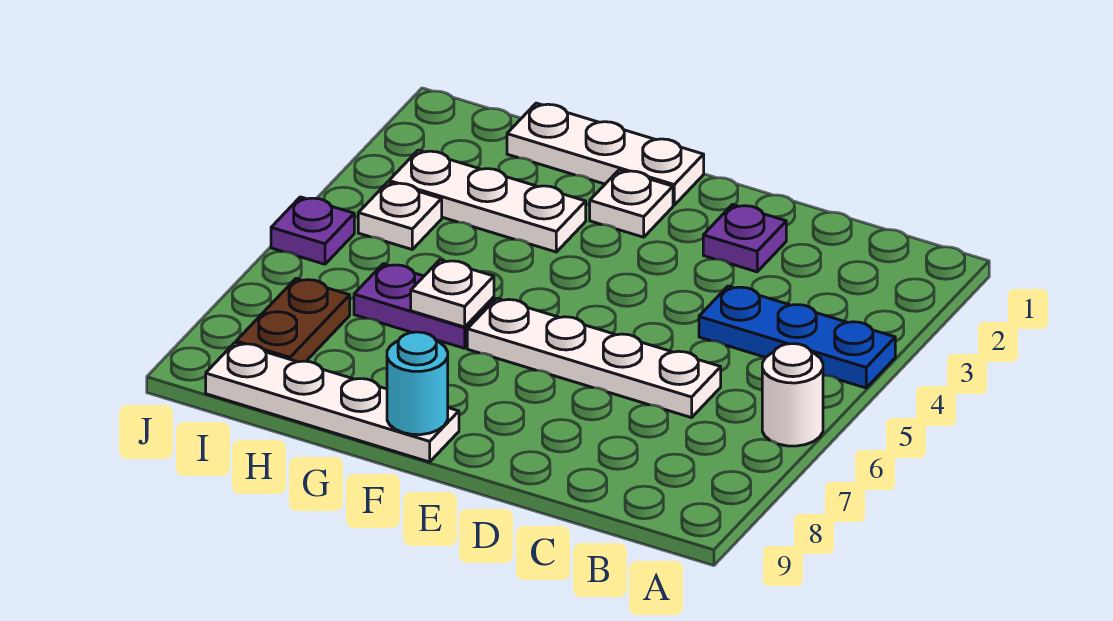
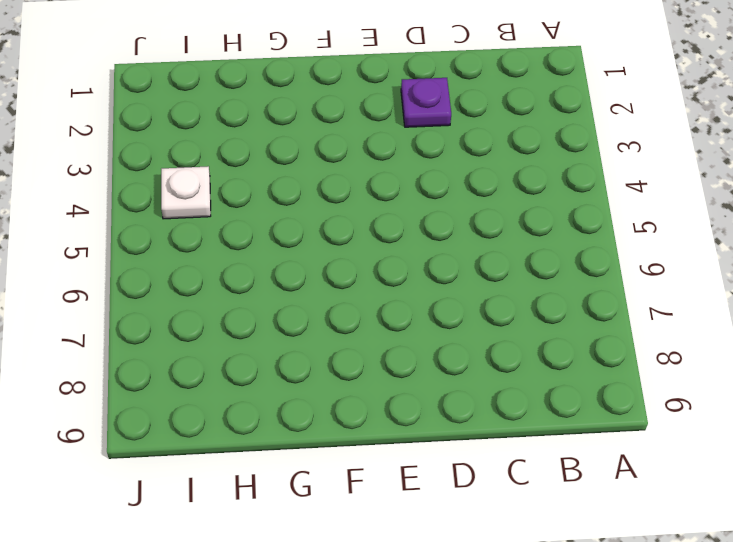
none -> blue plate A4:C4 level 1
none -> white round brick A6 level 1
none -> white plate C6:F6 level 1

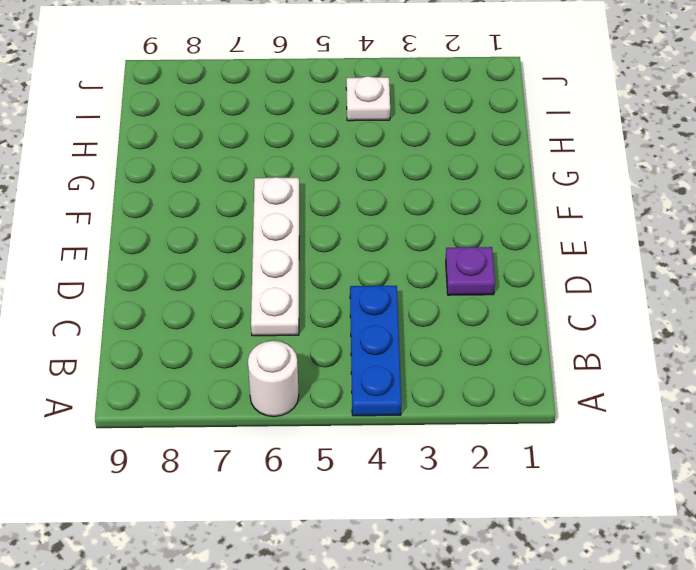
none -> white plate F1:H1 level 1
none -> white plate F2 level 1
none -> white plate F9:I9 level 1

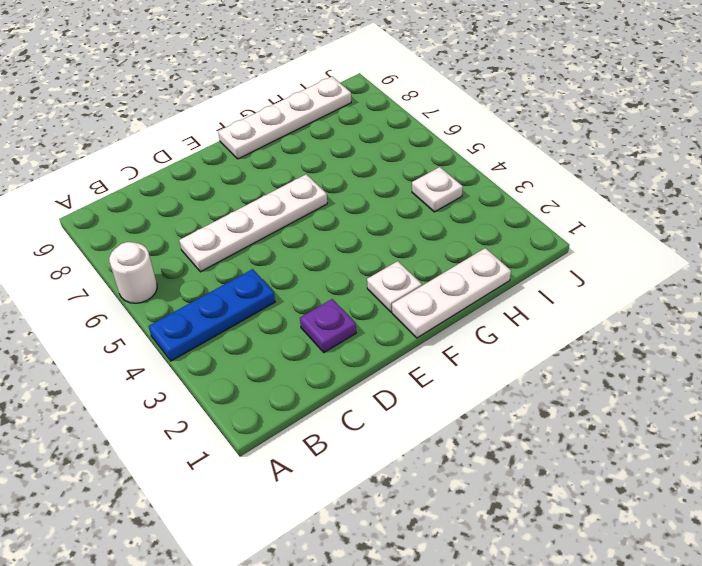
none -> white plate G3:I3 level 1
none -> purple plate G6:H6 level 1
none -> brown plate I7:I8 level 1

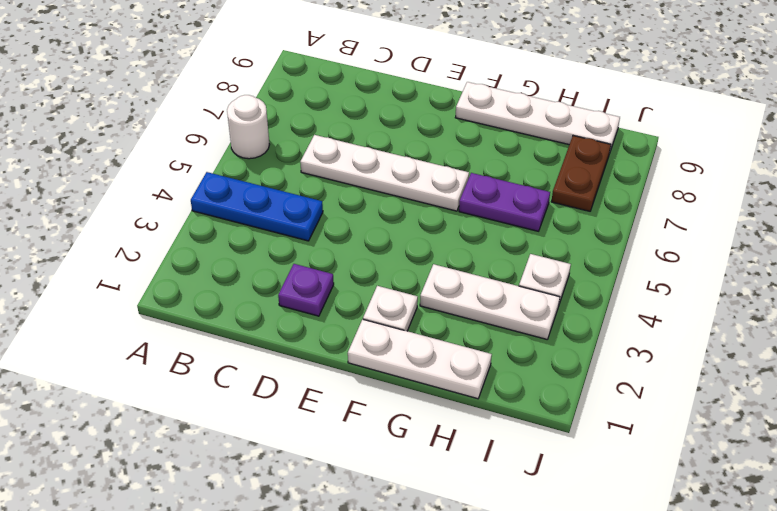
none -> purple plate J5 level 1
none -> cyan round brick F9 level 2
none -> white plate G6 level 2

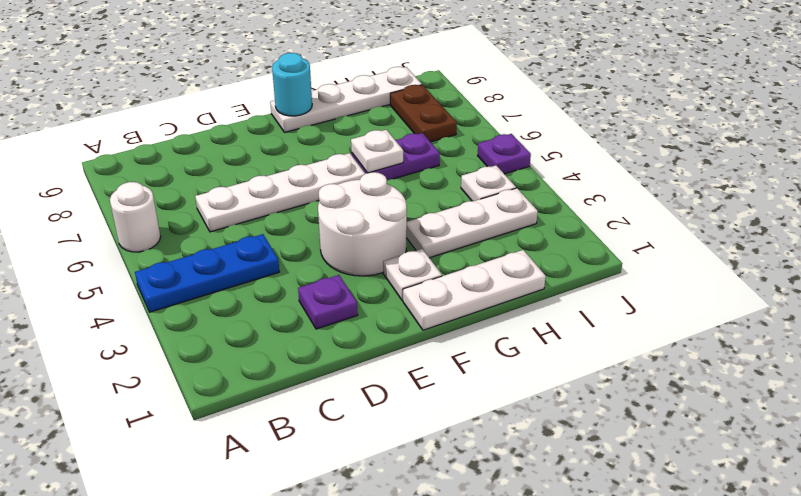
white round brick E3:F4 level 1 -> none

